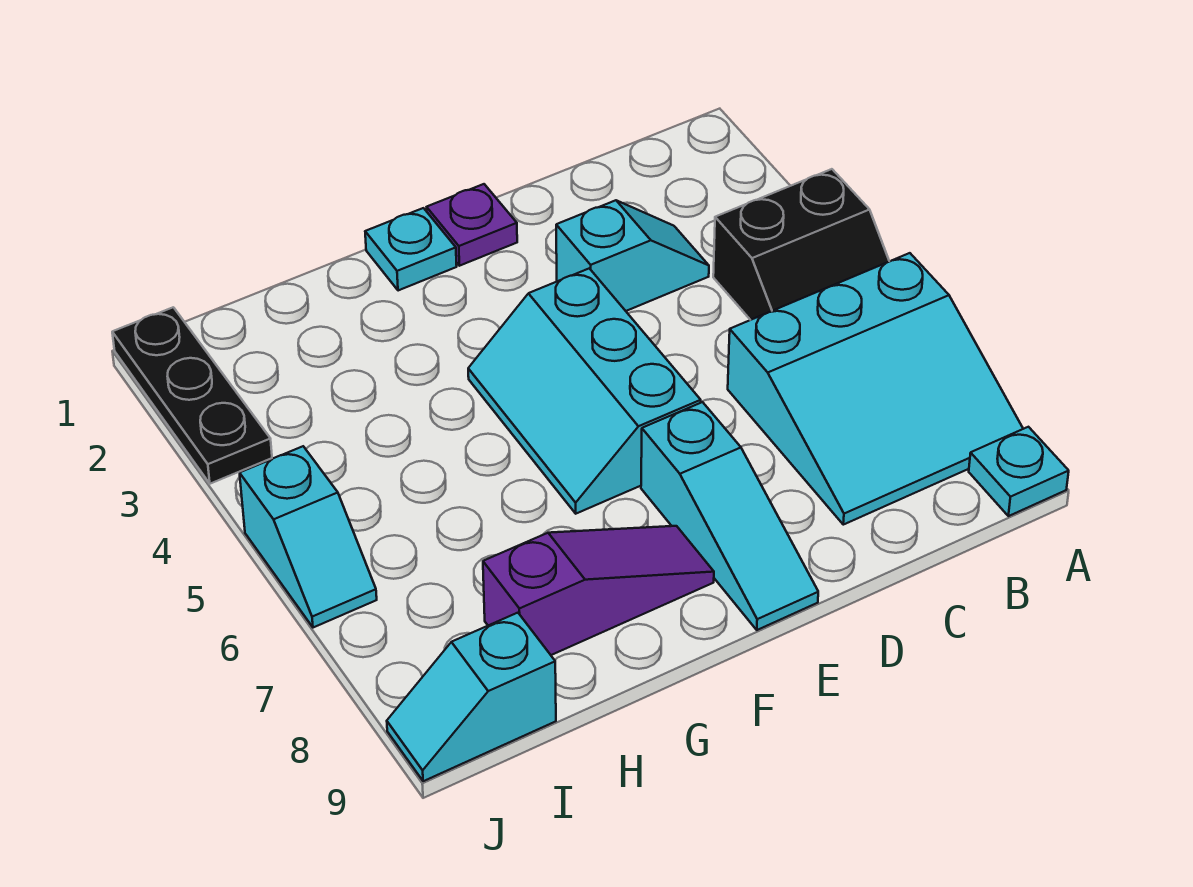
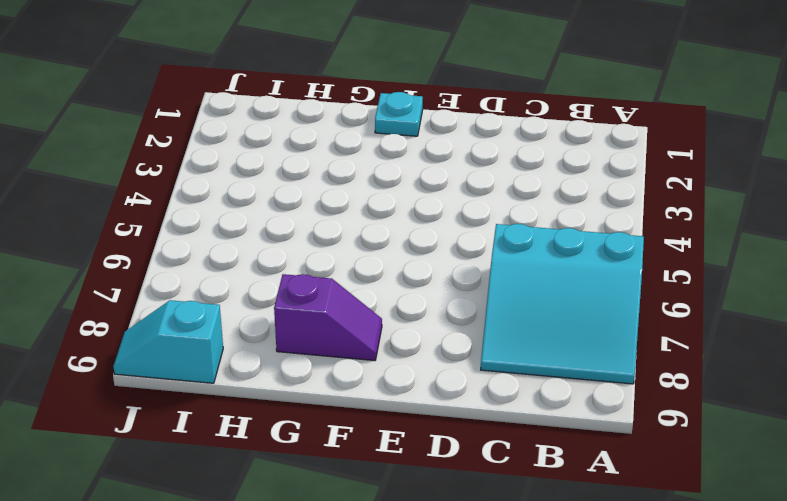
purple slope F8:G8 level 1 top G -> purple slope F8:H8 level 1 top H
none -> black slope A4:B5 level 1 top 4
none -> cyan plate A9 level 1
none -> cyan slope C3:D3 level 1 top D

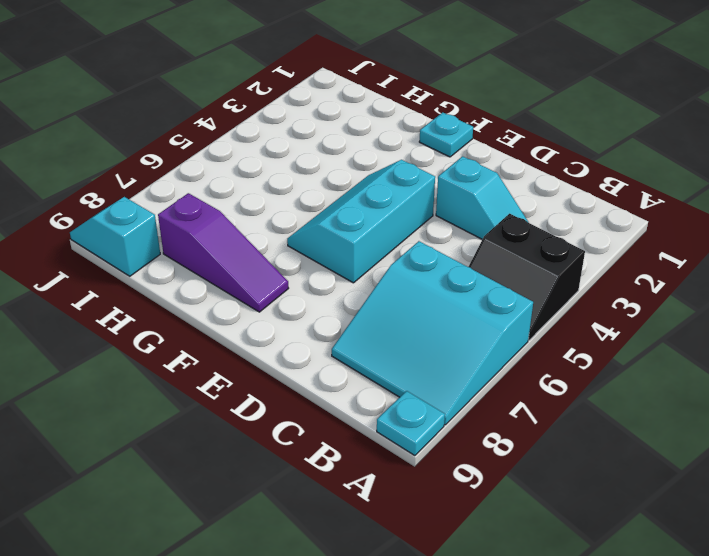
none -> purple plate E1 level 1
none -> cyan slope E7:E9 level 1 top 7
none -> black plate J1:J3 level 1

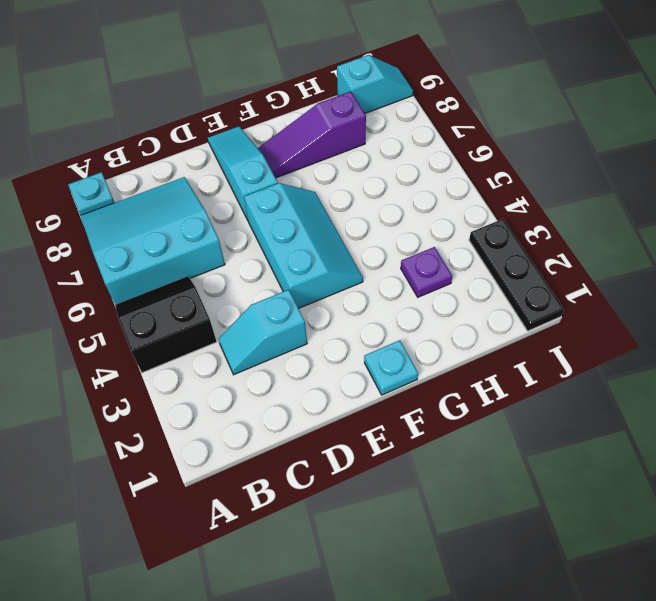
purple plate H3 level 1 -> purple plate E1 level 1
none -> cyan slope J5:J6 level 1 top 5

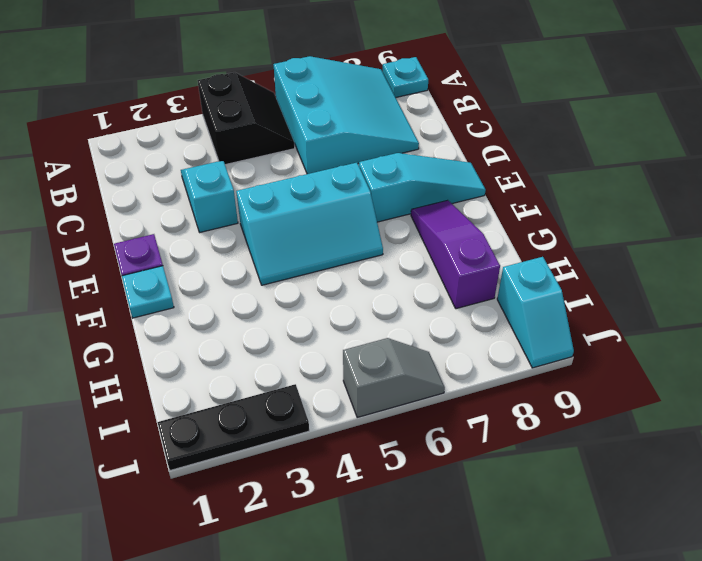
grey slope J5:J6 level 1 top 5 -> cyan slope J5:J6 level 1 top 5

